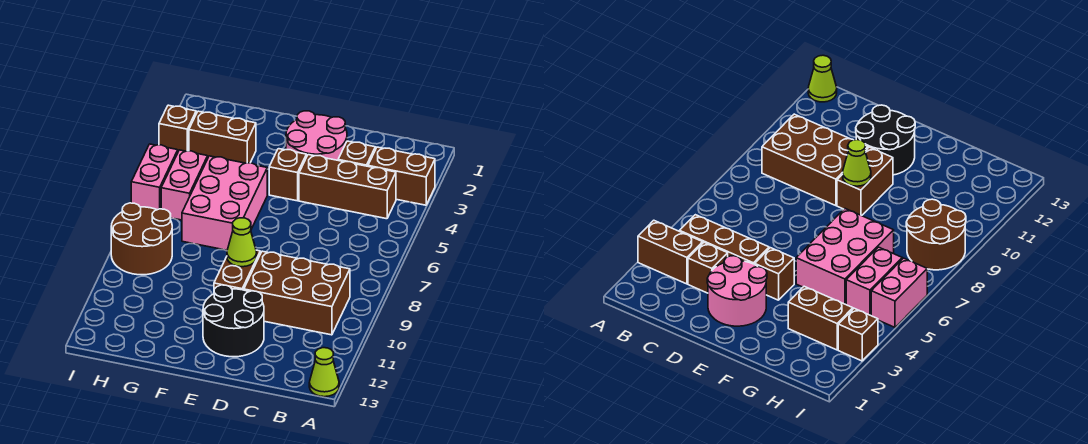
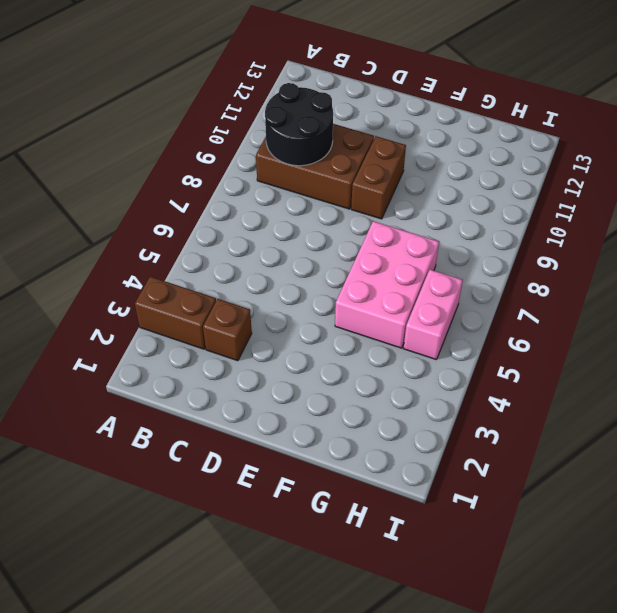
black round brick B9:C10 level 2 -> black round brick D11:E12 level 1
none -> lime cone A13 level 1
none -> brown brick B4:D4 level 1
none -> pink round brick D2:E3 level 1

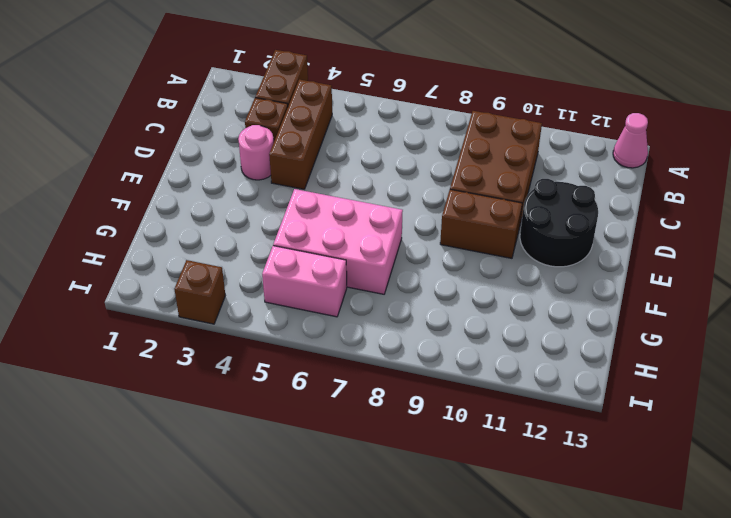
pink cone A13 level 1 -> lime cone A13 level 1
pink round brick D3 level 1 -> pink round brick D2:E3 level 1
none -> brown brick E4 level 1
none -> brown brick G3:H3 level 1
none -> brown round brick H8:I9 level 1

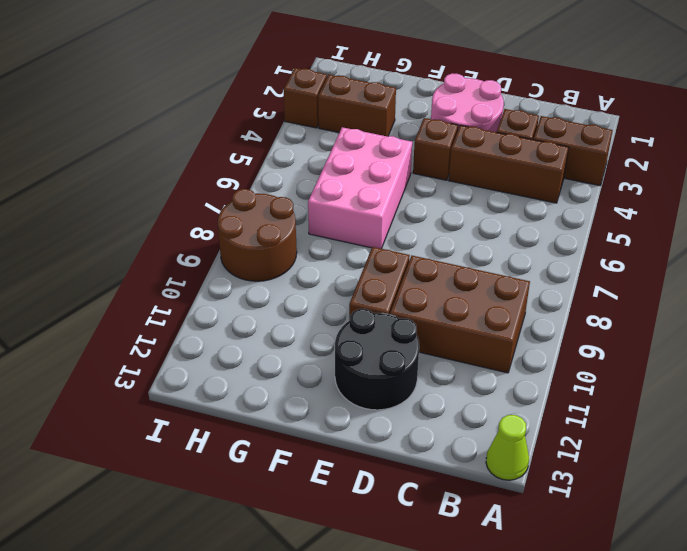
none -> pink brick H5:H6 level 1
none -> pink brick I5:I6 level 1
none -> lime cone E9 level 2

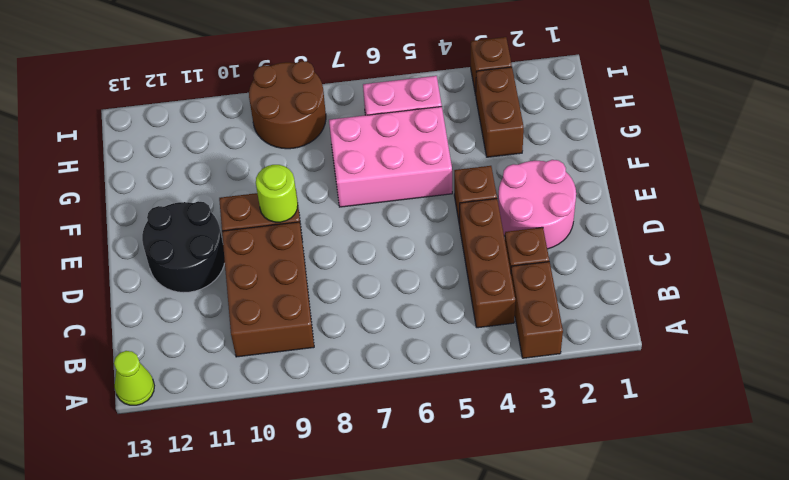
lime round brick E9 level 2 -> lime cone E9 level 2
none -> pink brick I5:I6 level 1

